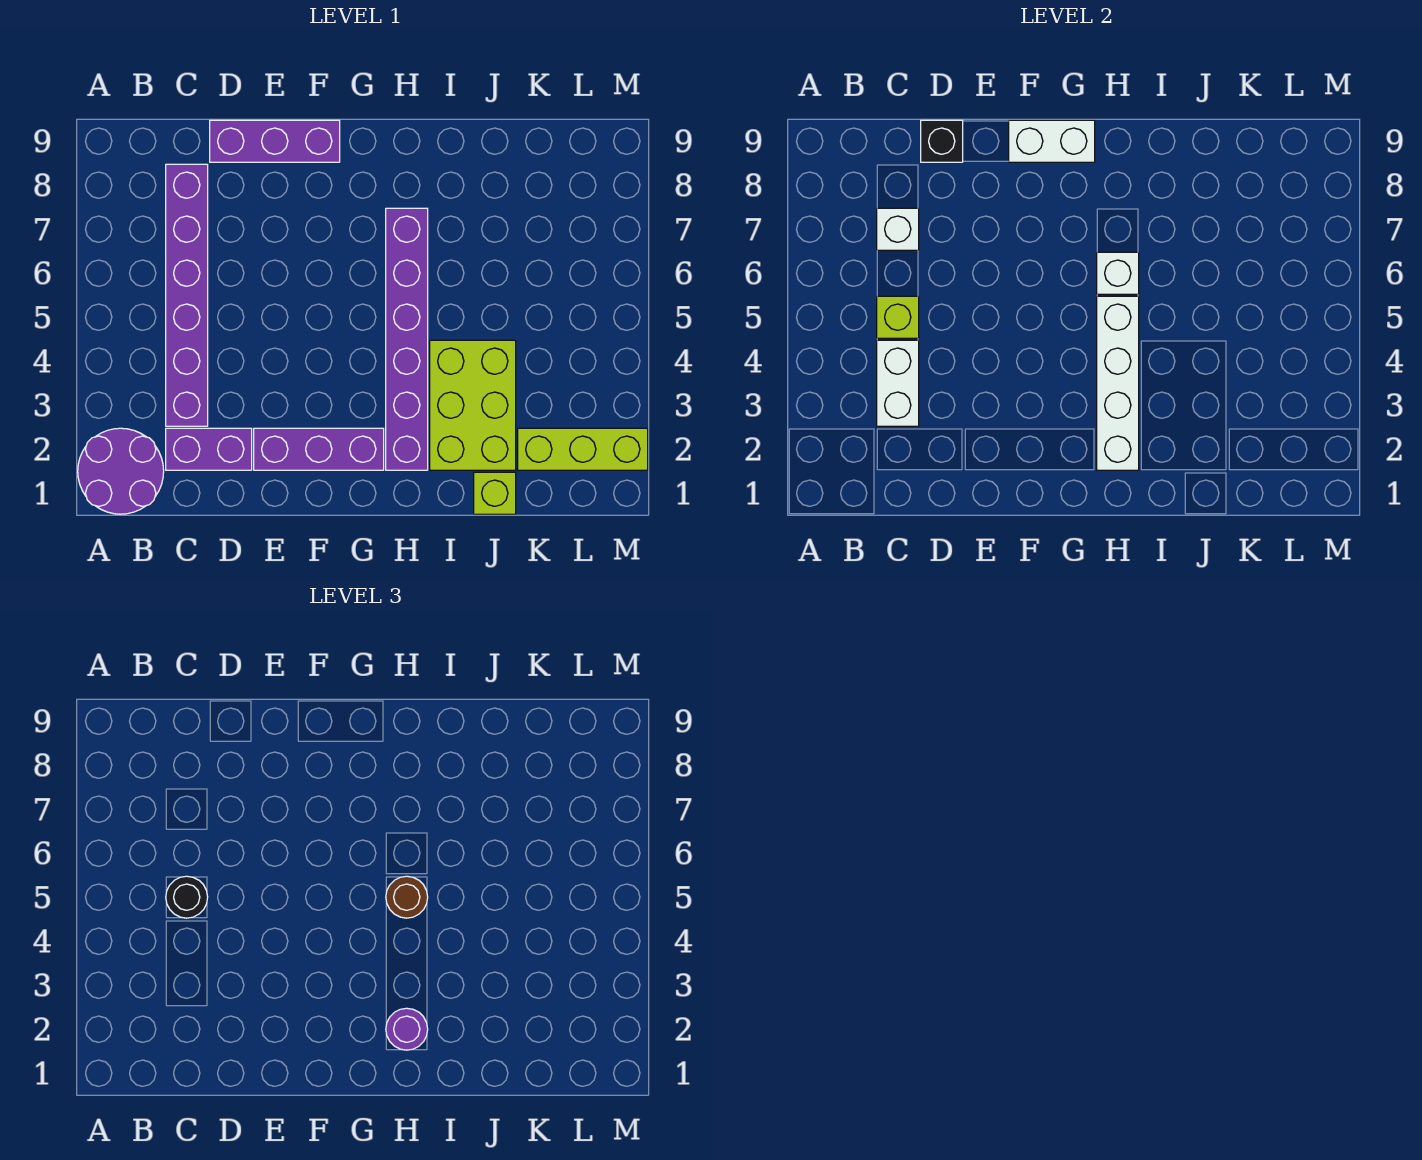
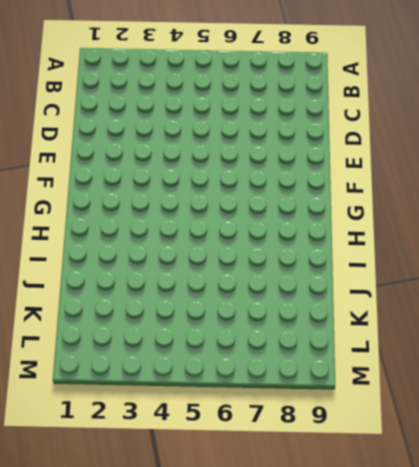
none -> purple round brick A1:B2 level 1
none -> purple brick C2:D2 level 1
none -> purple brick C3:C8 level 1

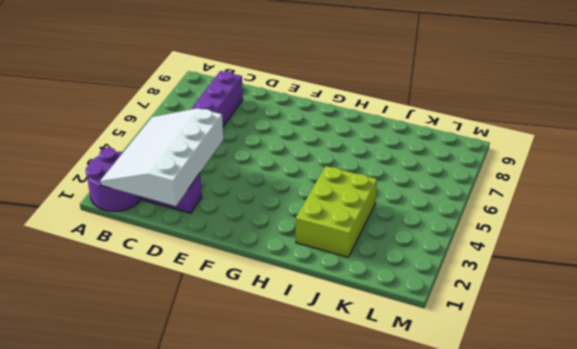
white slope B1:D4 level 2 top D -> white brick C3:C4 level 2
none -> purple brick D9:F9 level 1
none -> purple brick E2:G2 level 1
none -> purple brick H2:H7 level 1

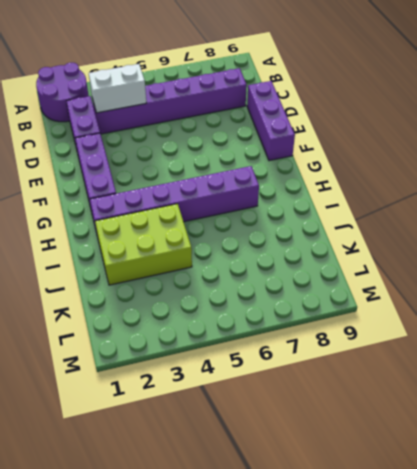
none -> lime brick J1 level 1
none -> lime brick K2:M2 level 1
none -> lime brick C5 level 2

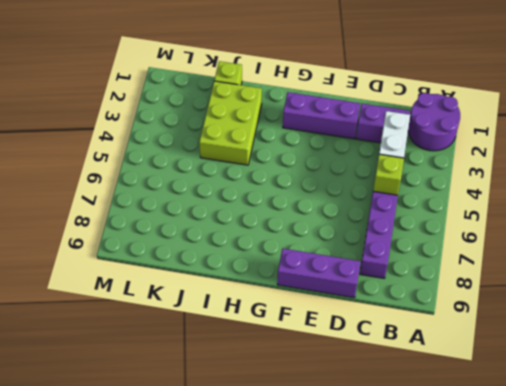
none -> purple brick H2:H7 level 1
none -> lime brick K2:M2 level 1
none -> white brick C7 level 2

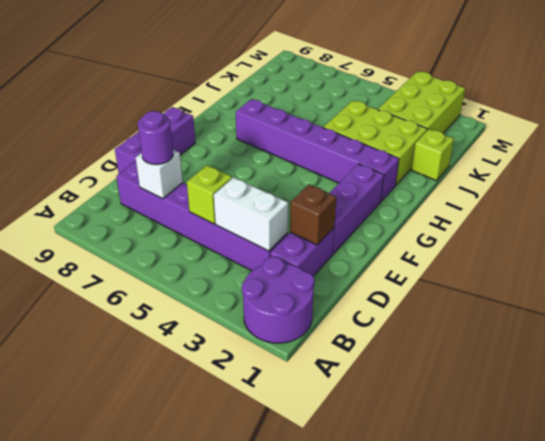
purple round brick C7 level 3 -> purple round brick H2 level 3
brown brick D2 level 2 -> none
lime brick K2:M3 level 1 -> lime brick K2:M2 level 1
none -> black brick D9 level 2
none -> white brick F9:G9 level 2
none -> white brick H2:H5 level 2

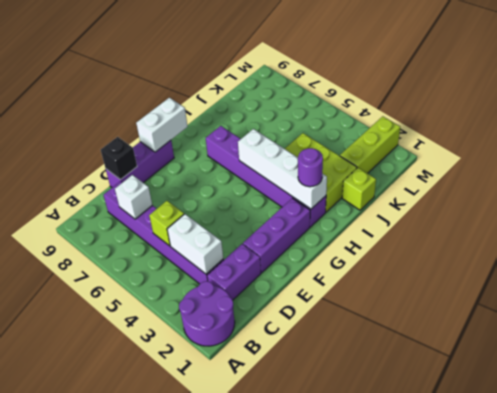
none -> white brick H6 level 2
none -> black round brick C5 level 3
none -> brown round brick H5 level 3

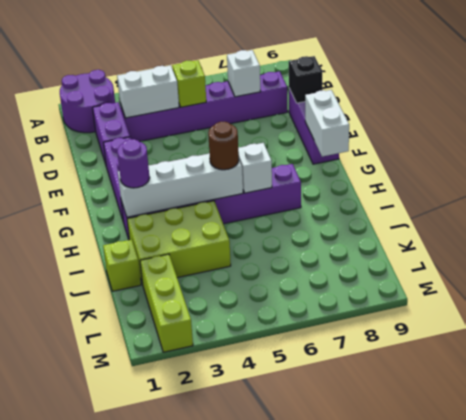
none -> black round brick C5 level 3

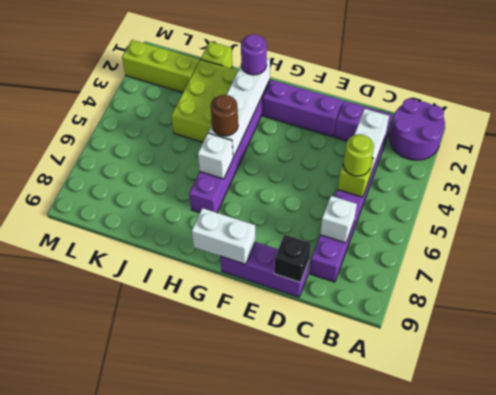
lime round brick C5 level 3 -> black round brick C5 level 3

